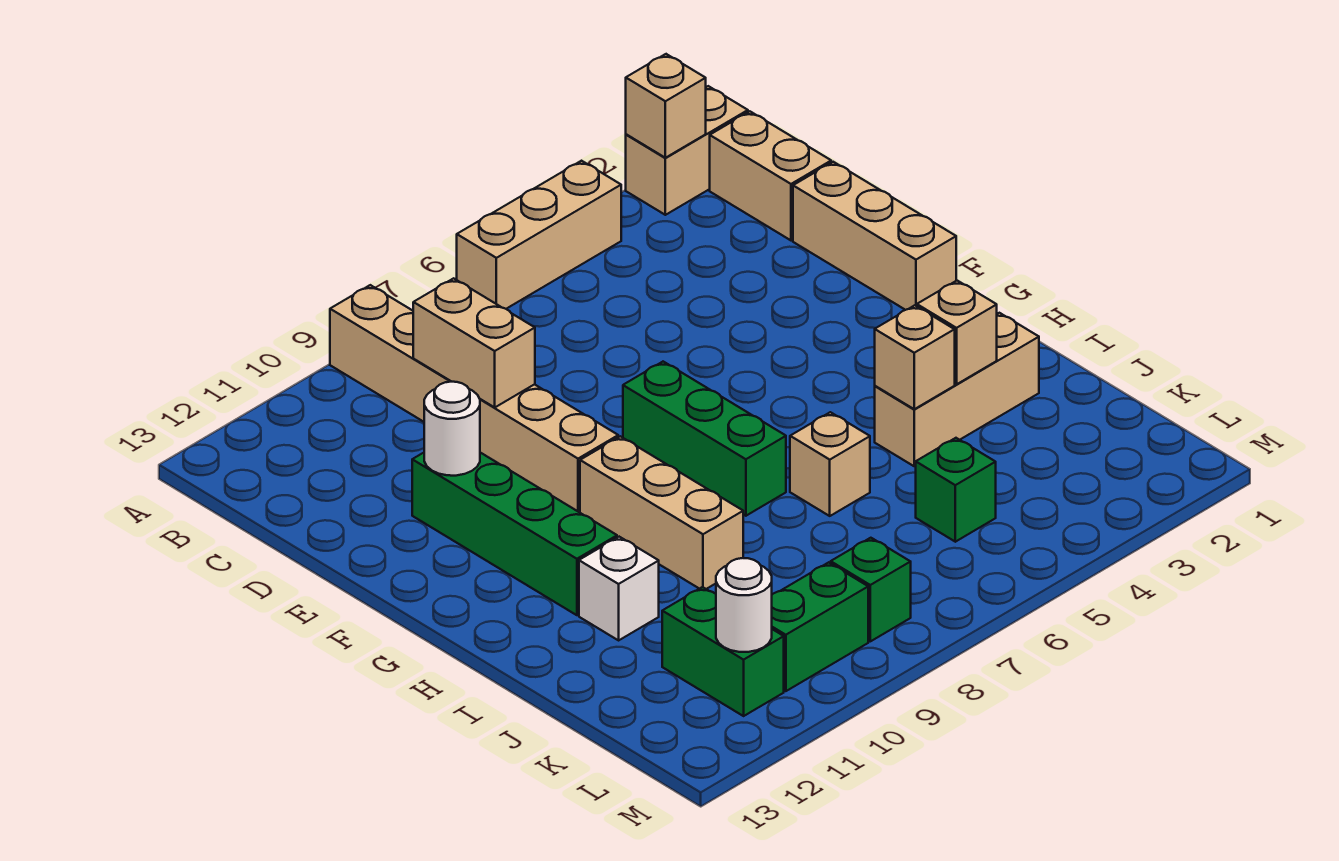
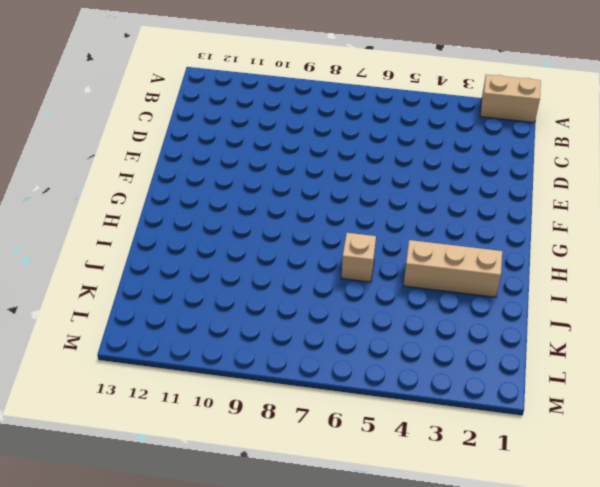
none -> tan brick A4:A6 level 1
none -> tan brick A9:F9 level 1
none -> tan brick B1:C1 level 1

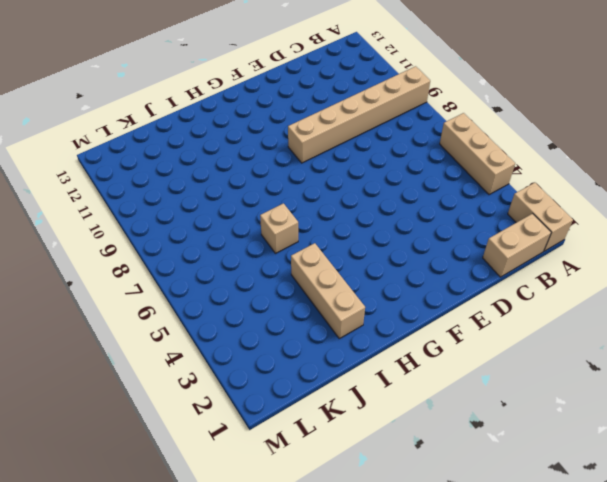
none -> tan brick D1:F1 level 1
none -> green brick E11:H11 level 1
none -> green brick F7:H7 level 1

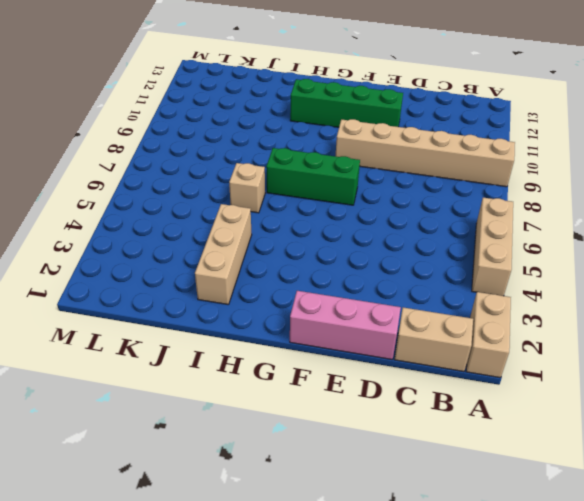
pink brick D1:F1 level 1 -> tan brick D1:F1 level 1
none -> tan brick G9:I9 level 1
none -> white brick I11 level 1
none -> green brick K5 level 1

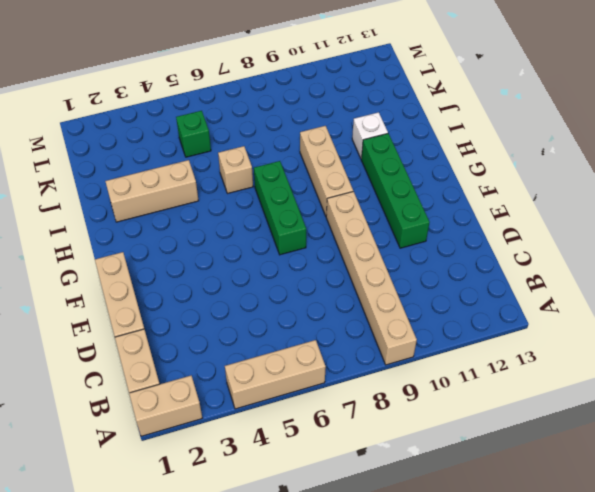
none -> green brick K11:L11 level 1
none -> green brick L8 level 1
none -> green brick L9:L10 level 1

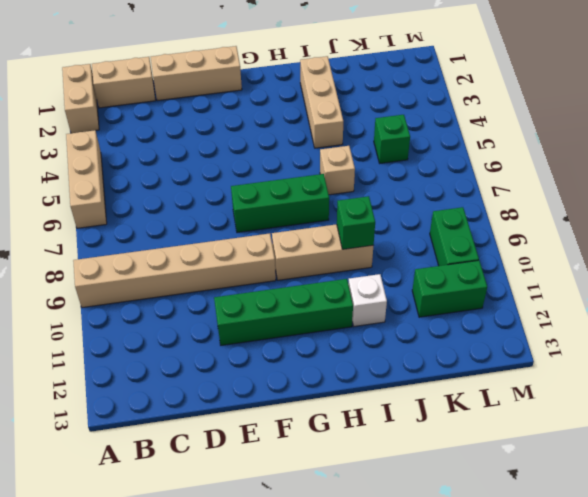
green brick I9 level 2 -> green brick L8 level 1
none -> tan brick A2 level 2
none -> tan brick C9:D9 level 2
none -> white round brick E11 level 2

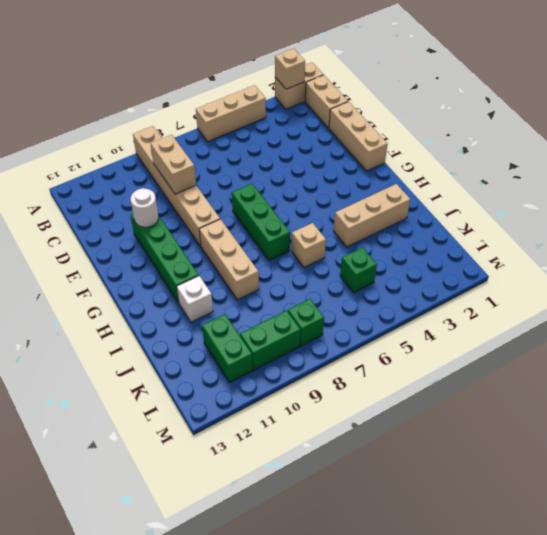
none -> tan brick I3 level 2
none -> tan brick I4 level 2
none -> white round brick L11 level 2

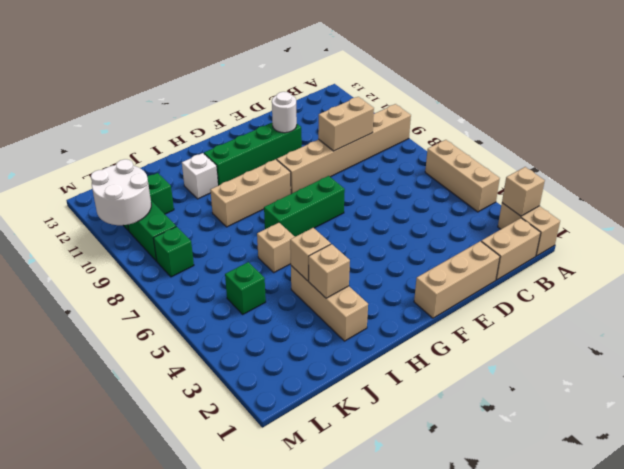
white round brick L10:M11 level 2 -> white round brick L11 level 2

